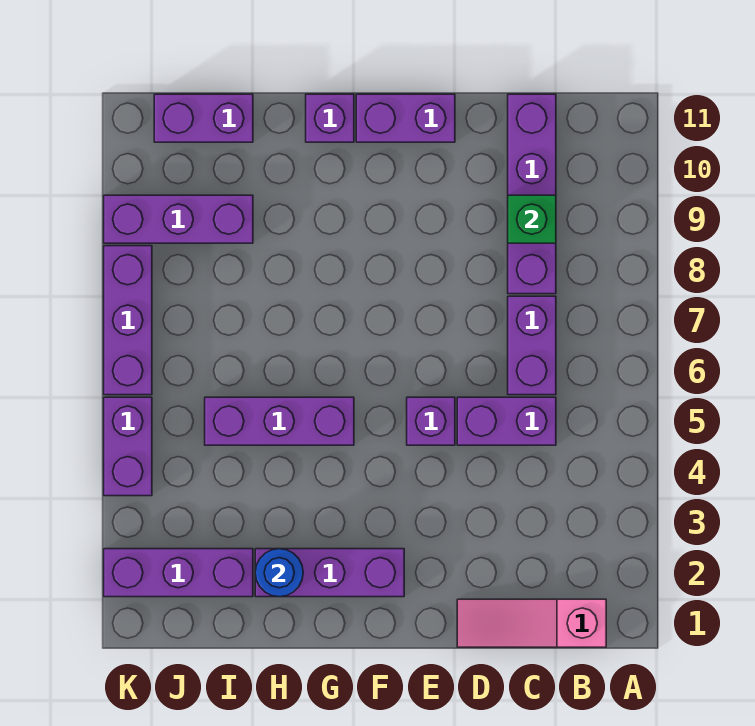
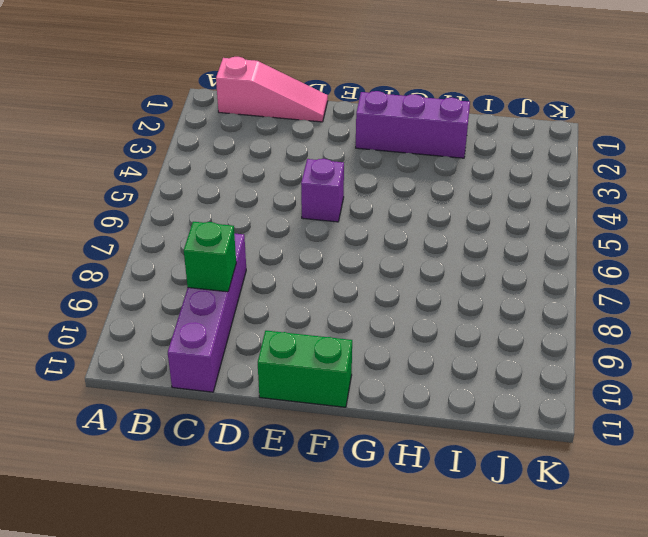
green brick E11:F11 level 1 -> purple brick E11:F11 level 1
none -> purple brick C5:D5 level 1
none -> purple brick C6:C7 level 1
none -> purple brick G5:I5 level 1

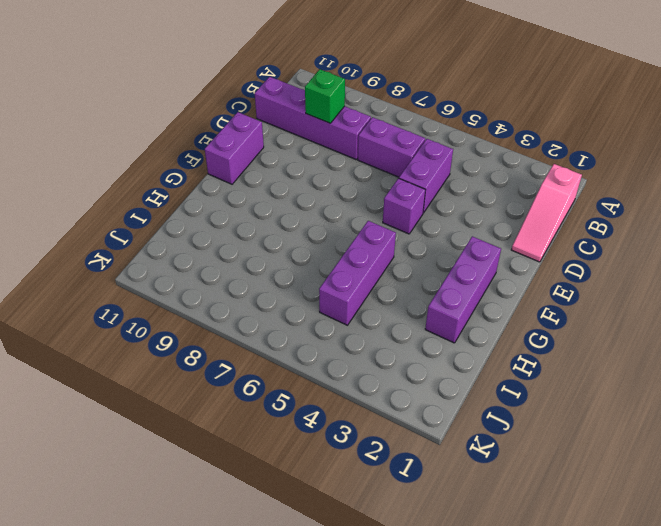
none -> purple brick G11 level 1
none -> purple brick I2:K2 level 1
none -> purple brick I9:K9 level 1

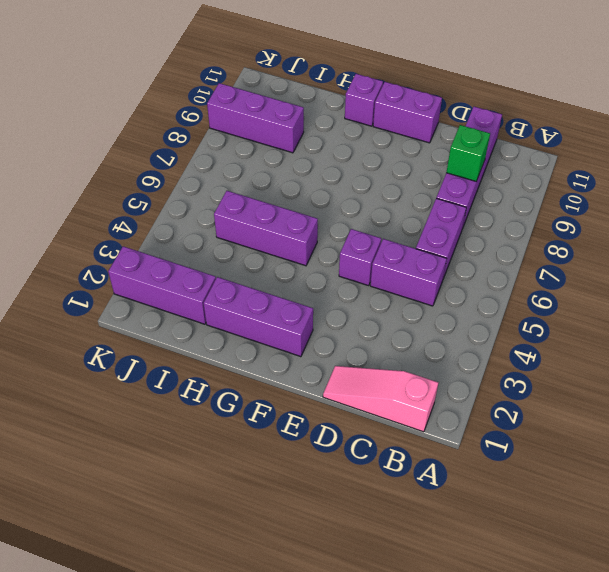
none -> purple brick I11:J11 level 1
none -> purple brick K4:K5 level 1
none -> purple brick K6:K8 level 1

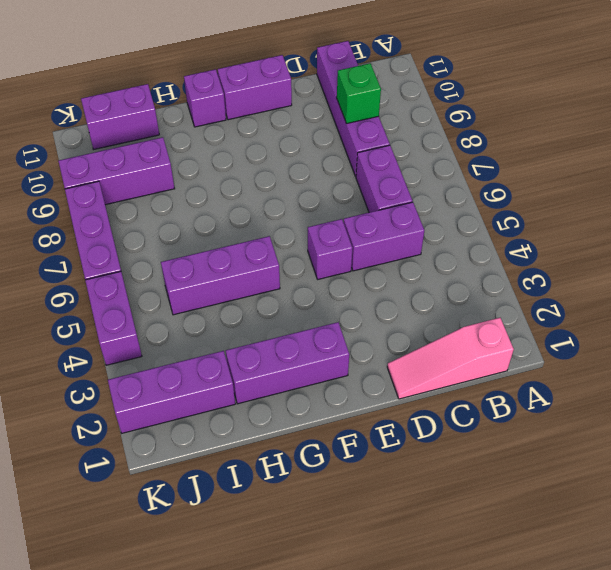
none -> blue round brick H2 level 2

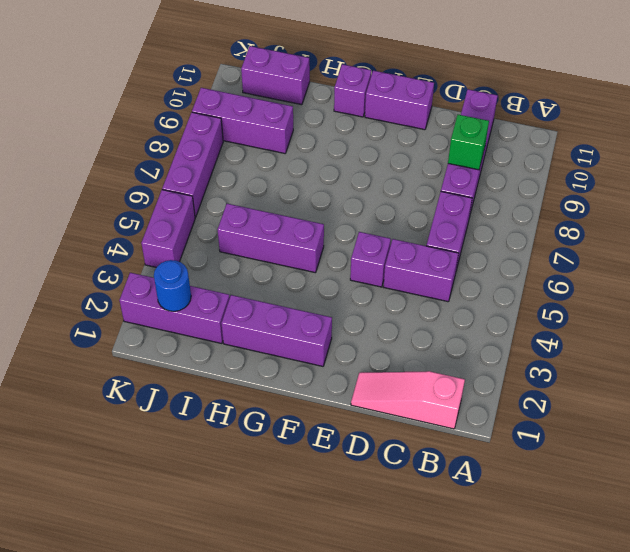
blue round brick J2 level 2 -> blue round brick H2 level 2

